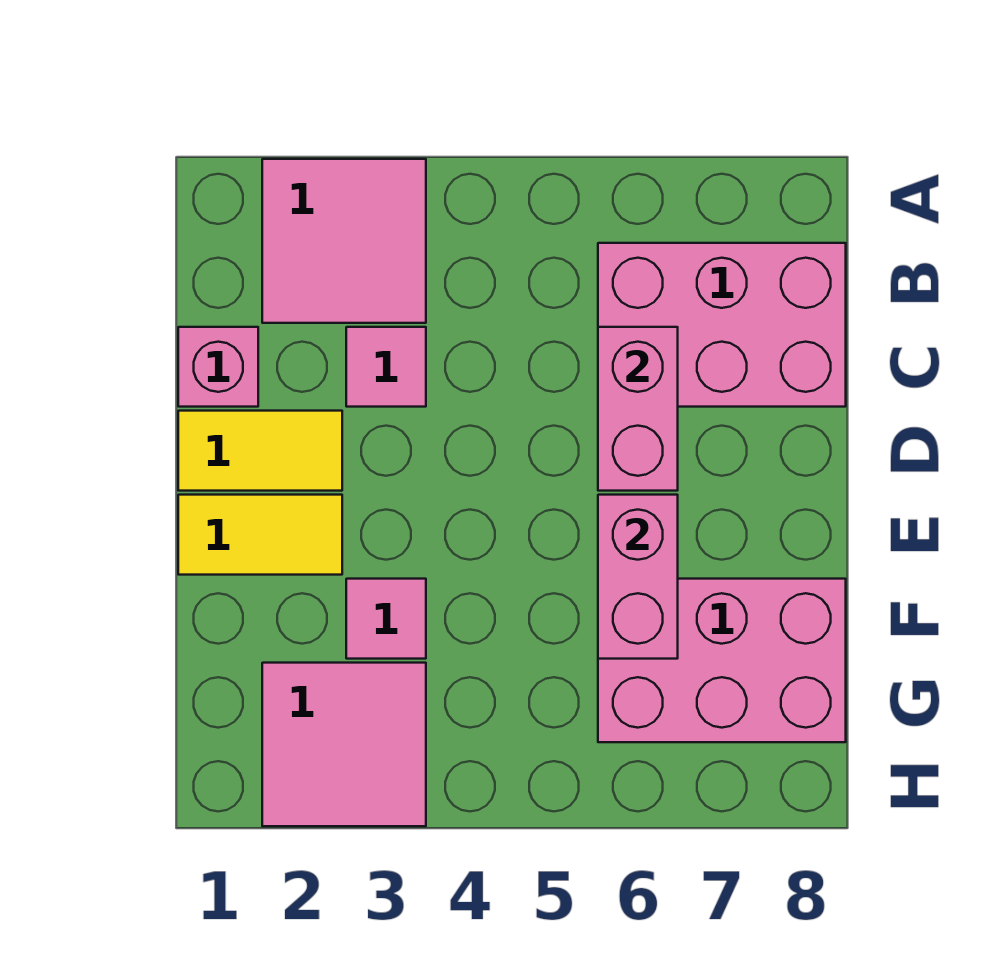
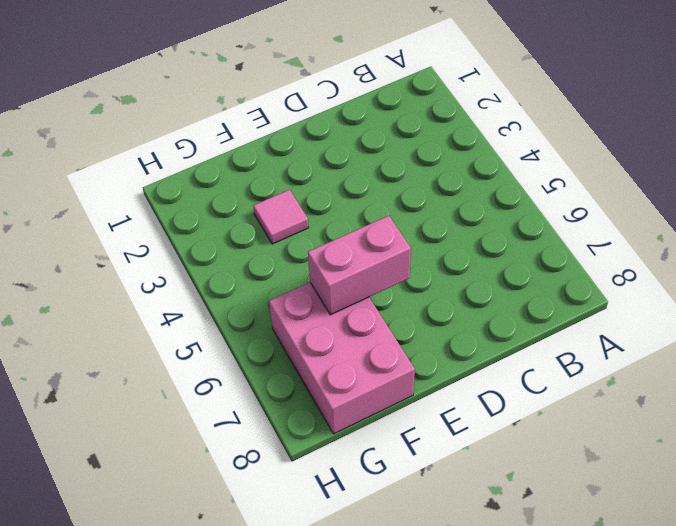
none -> pink tile A2:B3 level 1
none -> pink brick B6:C8 level 1

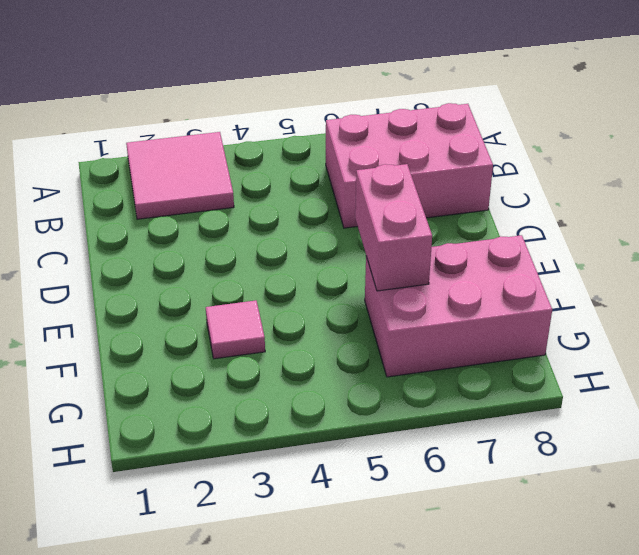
none -> pink brick C1 level 1
none -> pink tile C3 level 1

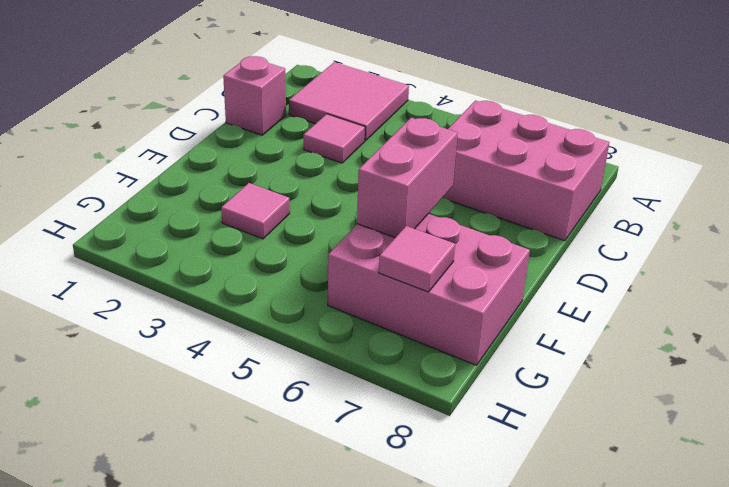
pink tile G7 level 2 -> none
none -> yellow tile D1:D2 level 1
none -> yellow tile E1:E2 level 1

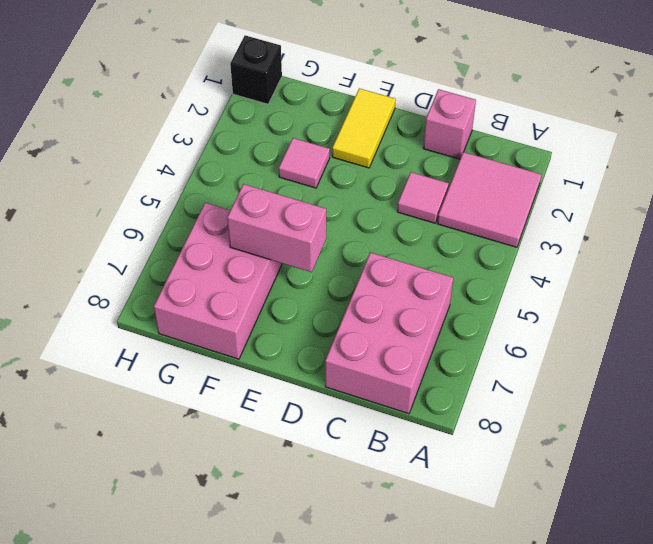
black brick H1 level 1 -> none
none -> yellow tile D1:D2 level 1
none -> pink tile G2:H3 level 1

